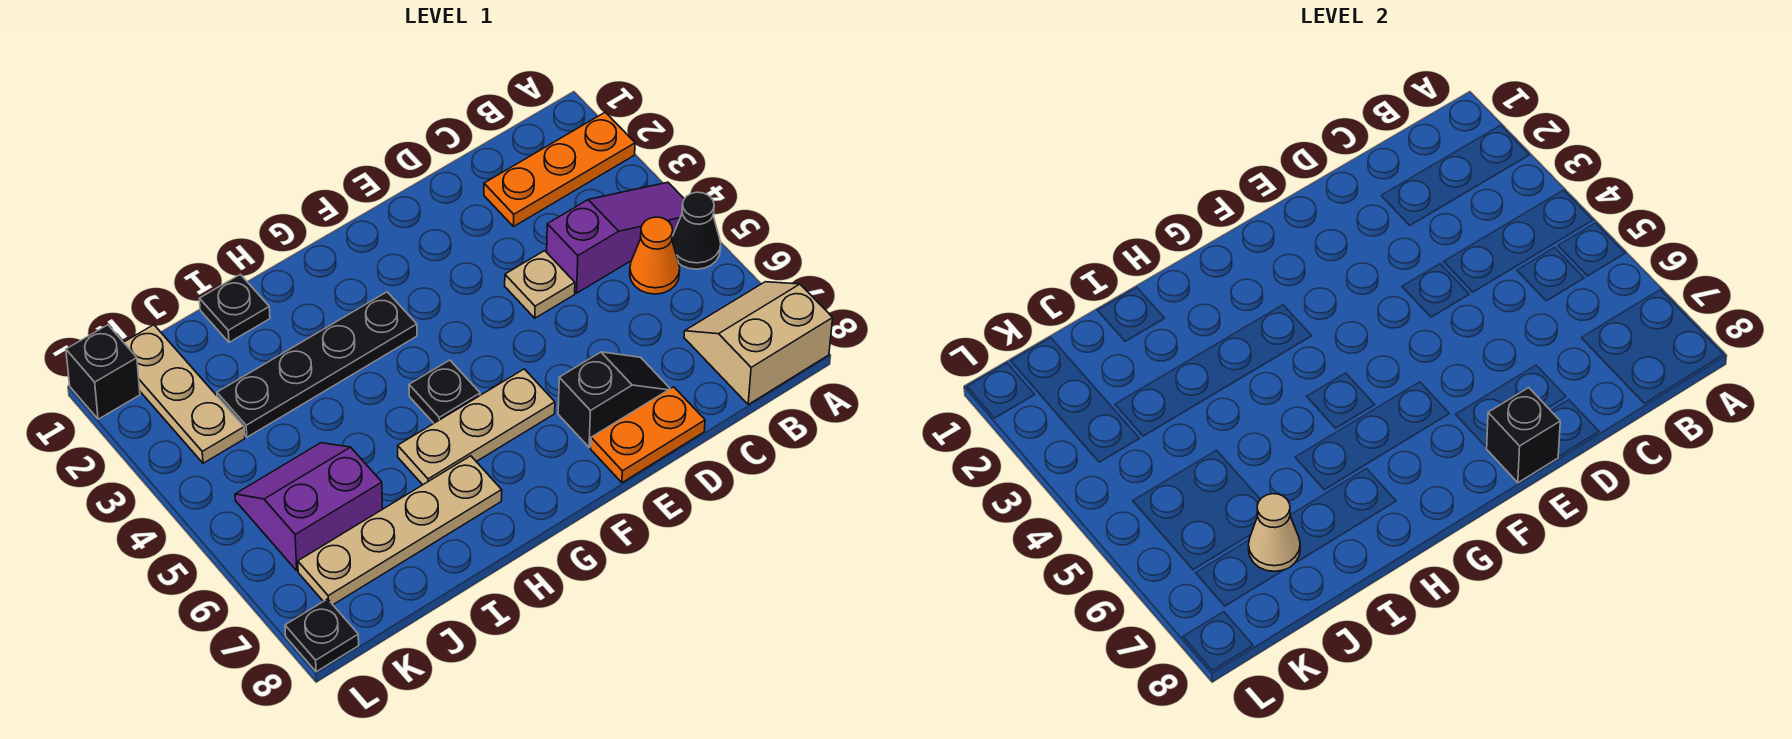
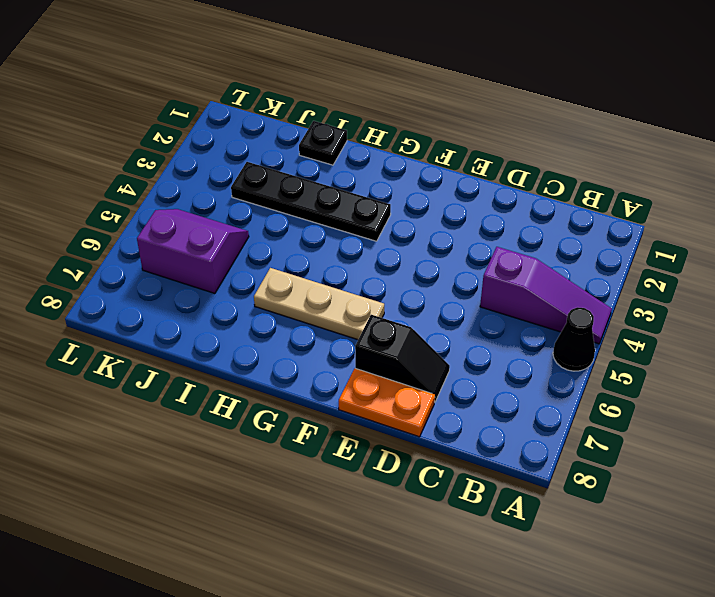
none -> orange plate A2:C2 level 1
none -> tan slope A7:B8 level 1 top 8
none -> orange cone B5 level 1

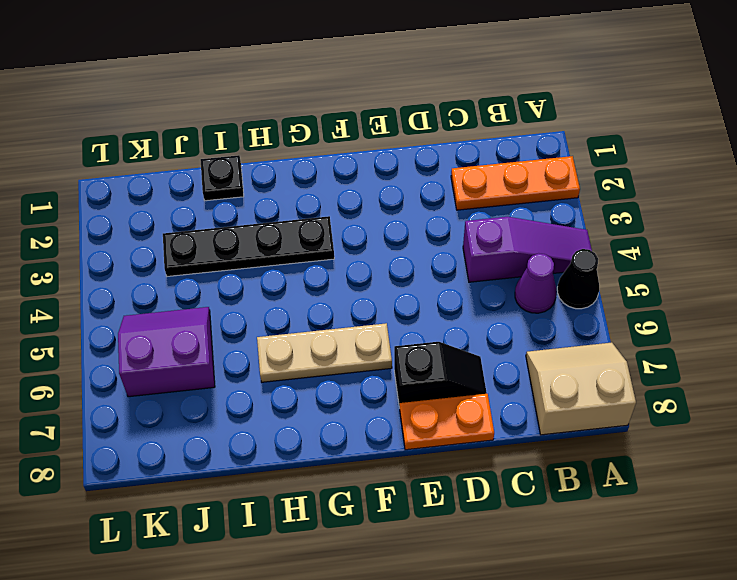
purple cone B5 level 1 -> orange cone B5 level 1
none -> tan plate D4 level 1
none -> black plate G5 level 1
none -> tan plate H7:K7 level 1

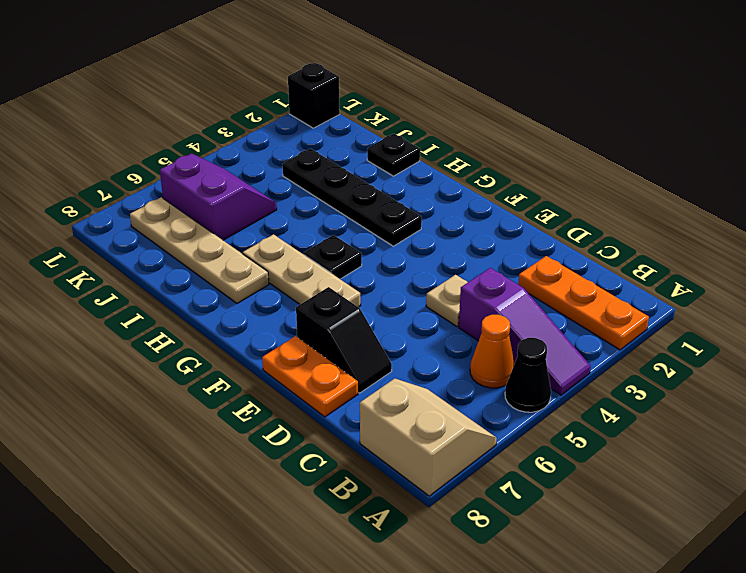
none -> tan plate K1:K3 level 1
none -> black plate L8 level 1
none -> black brick E8 level 2

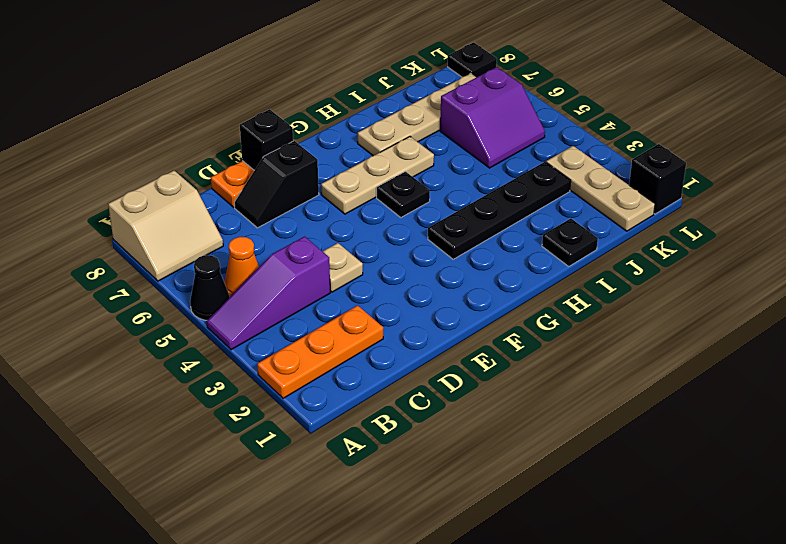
none -> tan cone J7 level 2

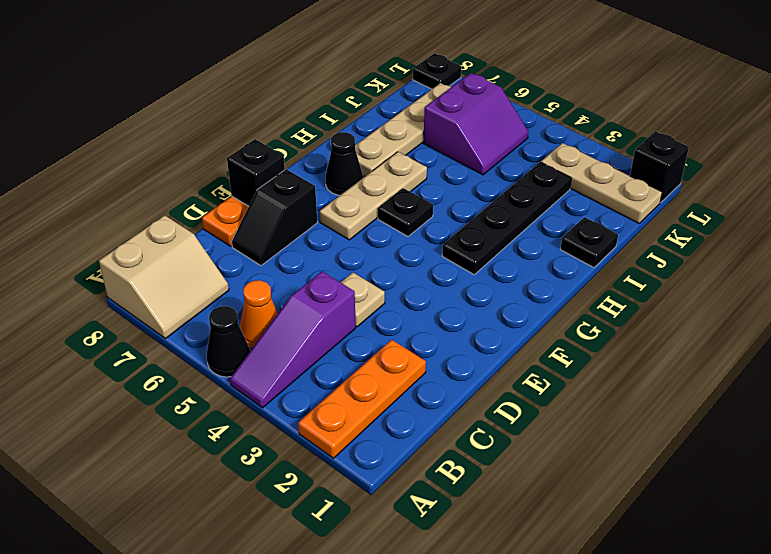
black cone G7 level 1 -> none
none -> tan cone J7 level 2

